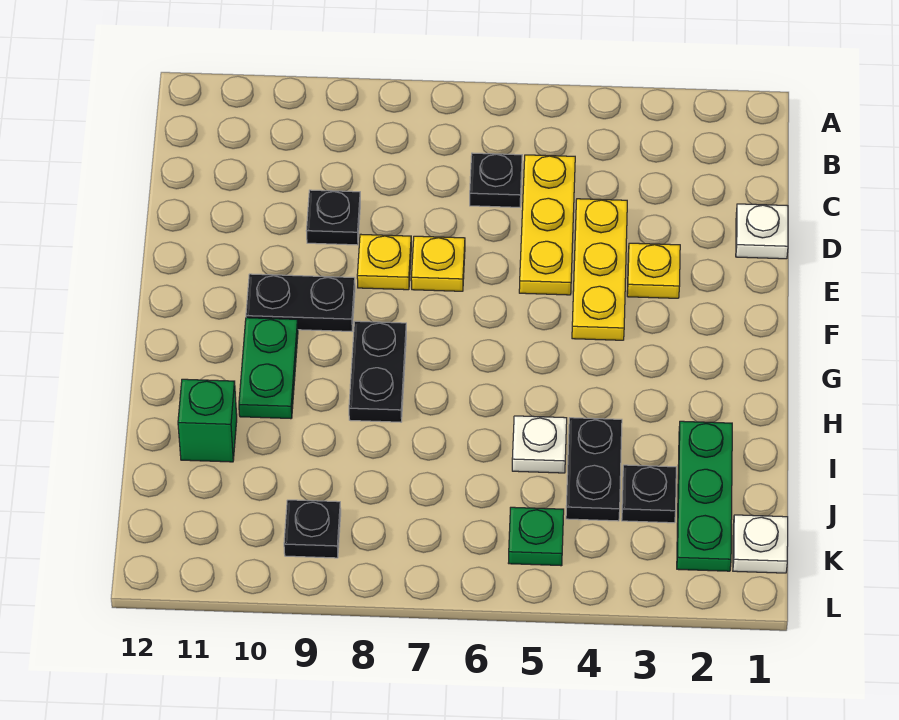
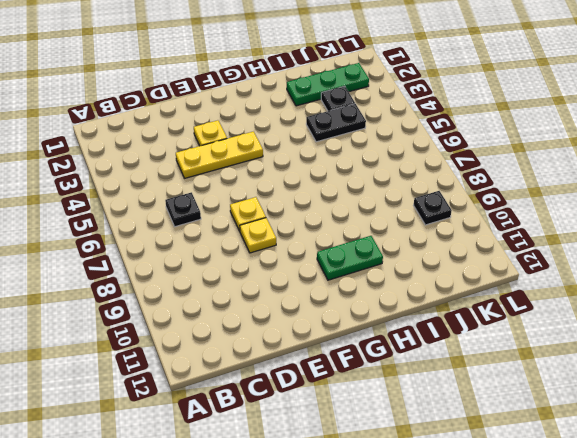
none -> yellow plate C5:E5 level 1
none -> white plate D1 level 1
none -> black plate D9 level 1

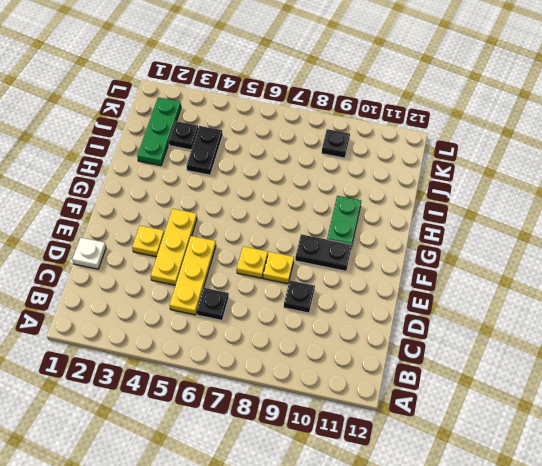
none -> black plate G8:H8 level 1
none -> white plate I5 level 1
none -> green brick I11 level 1

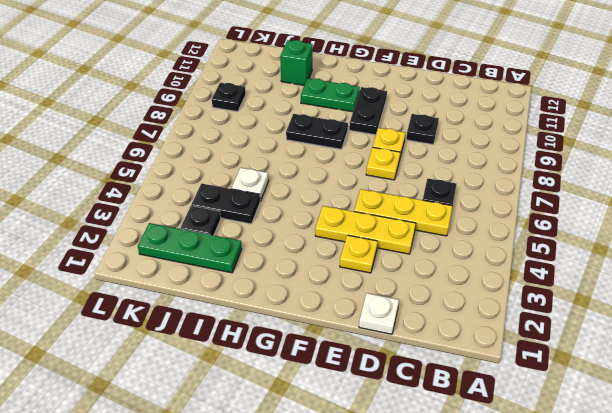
none -> white plate K1 level 1
none -> green plate K5 level 1

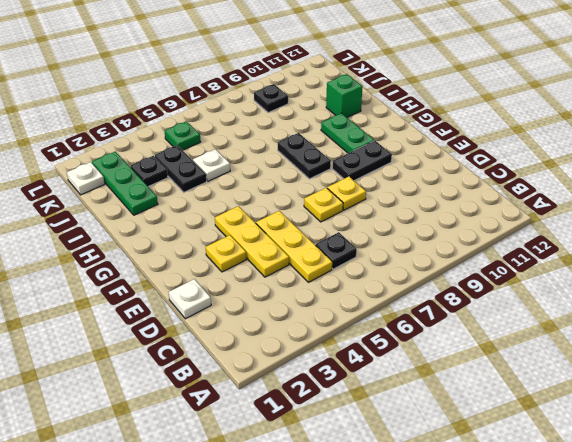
none -> black plate D9 level 1

